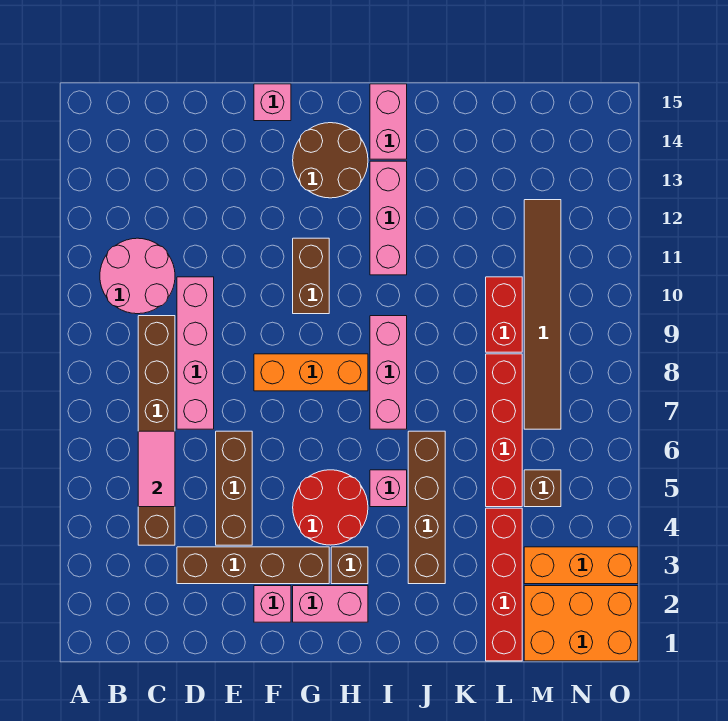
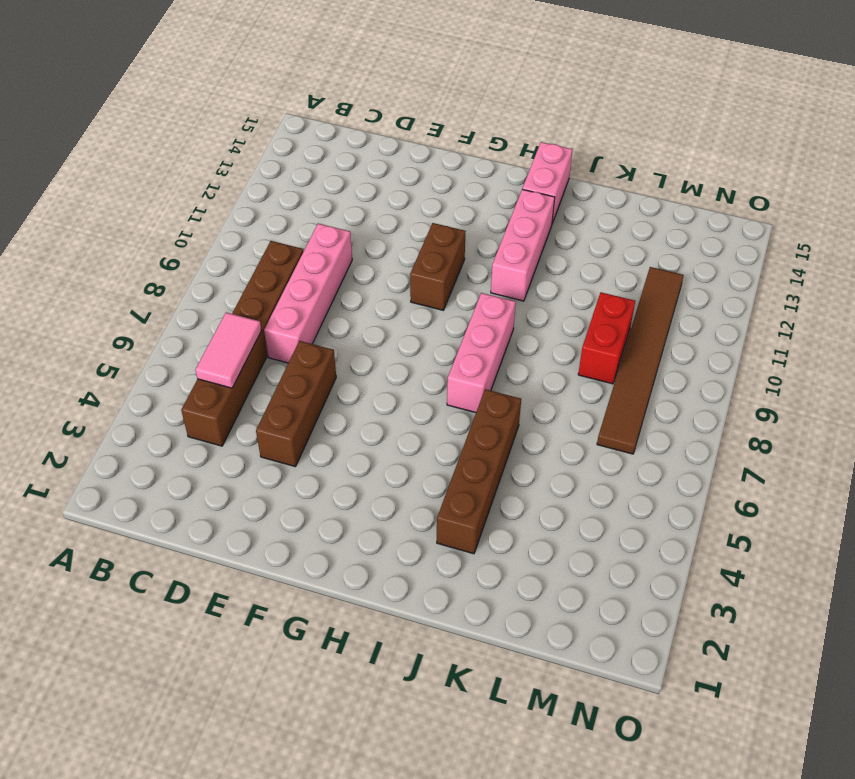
none -> pink round brick B10:C11 level 1
none -> brown brick D3:G3 level 1
none -> pink brick F2 level 1

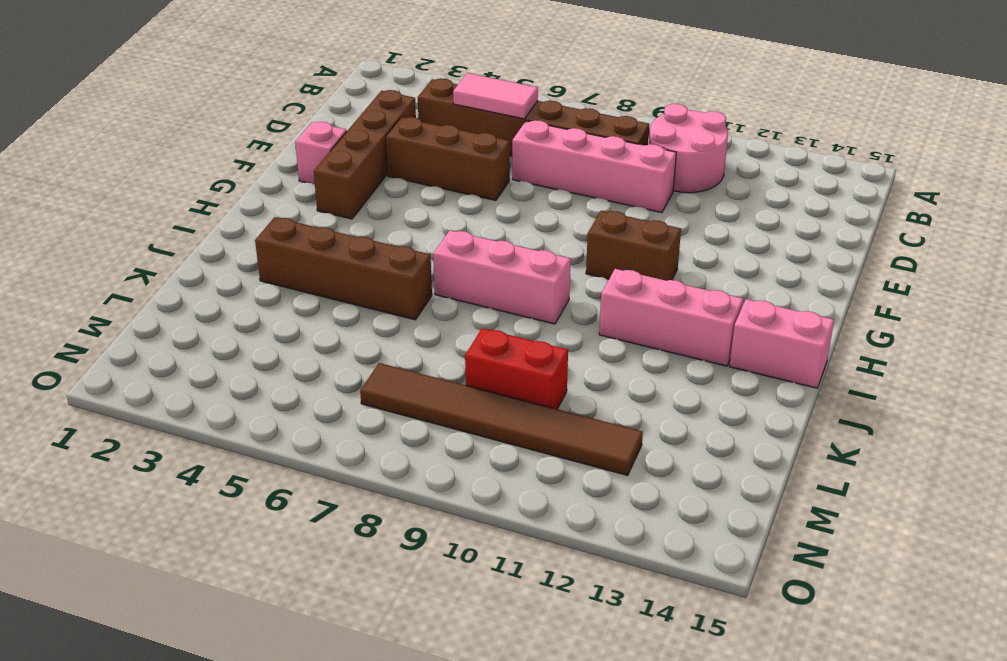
none -> orange brick F8:H8 level 1
none -> pink brick F15 level 1
none -> pink brick G2:H2 level 1

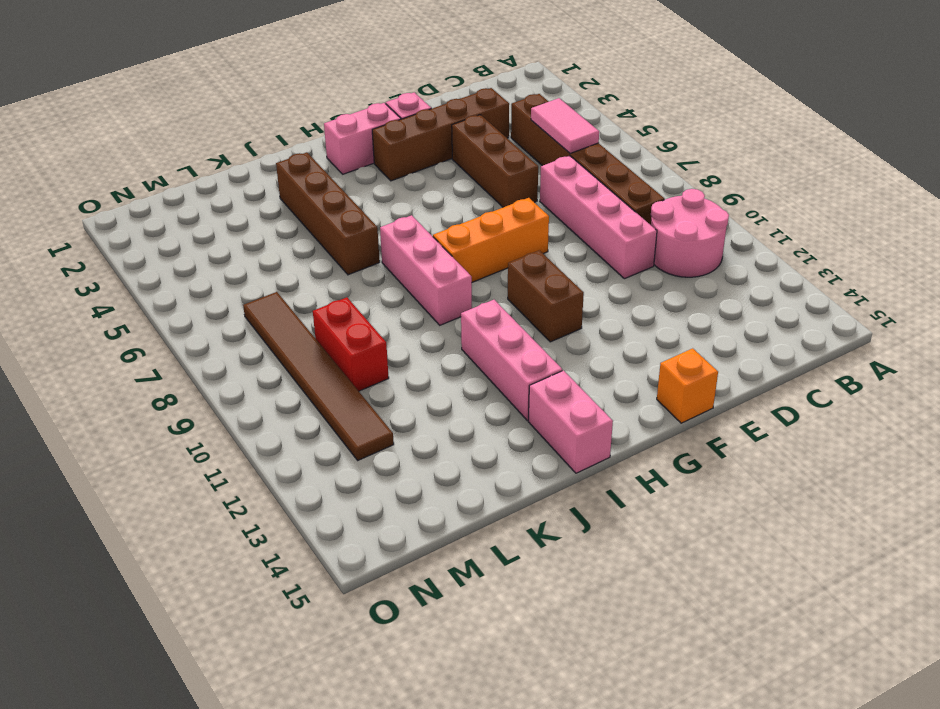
orange brick F15 level 1 -> pink brick F15 level 1
none -> red round brick G4:H5 level 1
none -> brown round brick G13:H14 level 1
none -> brown brick H3 level 1

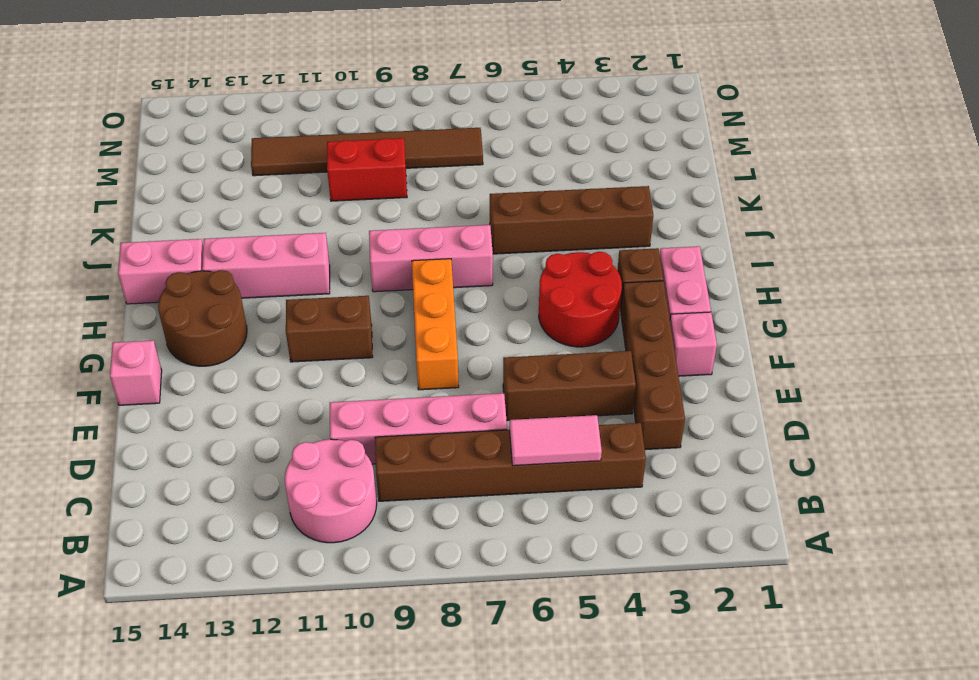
none -> pink brick I5 level 1
none -> red brick L1:L4 level 1
none -> red brick L5:L8 level 1

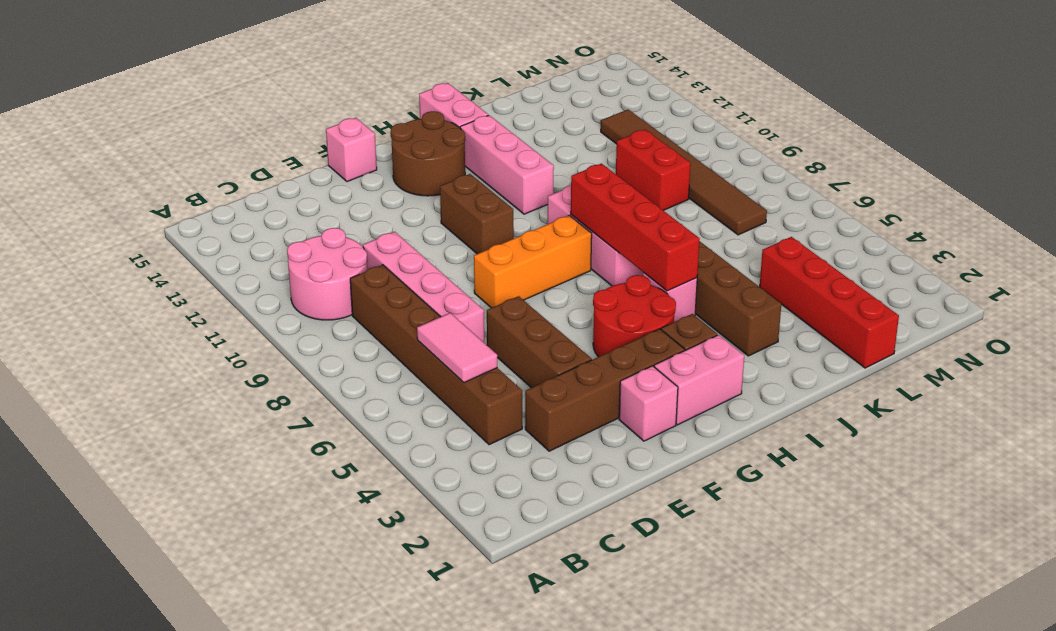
red brick I5:I8 level 2 -> red brick L5:L8 level 1
none -> orange brick M1:O2 level 1
none -> orange brick M3:O3 level 1
none -> brown brick M5 level 1

